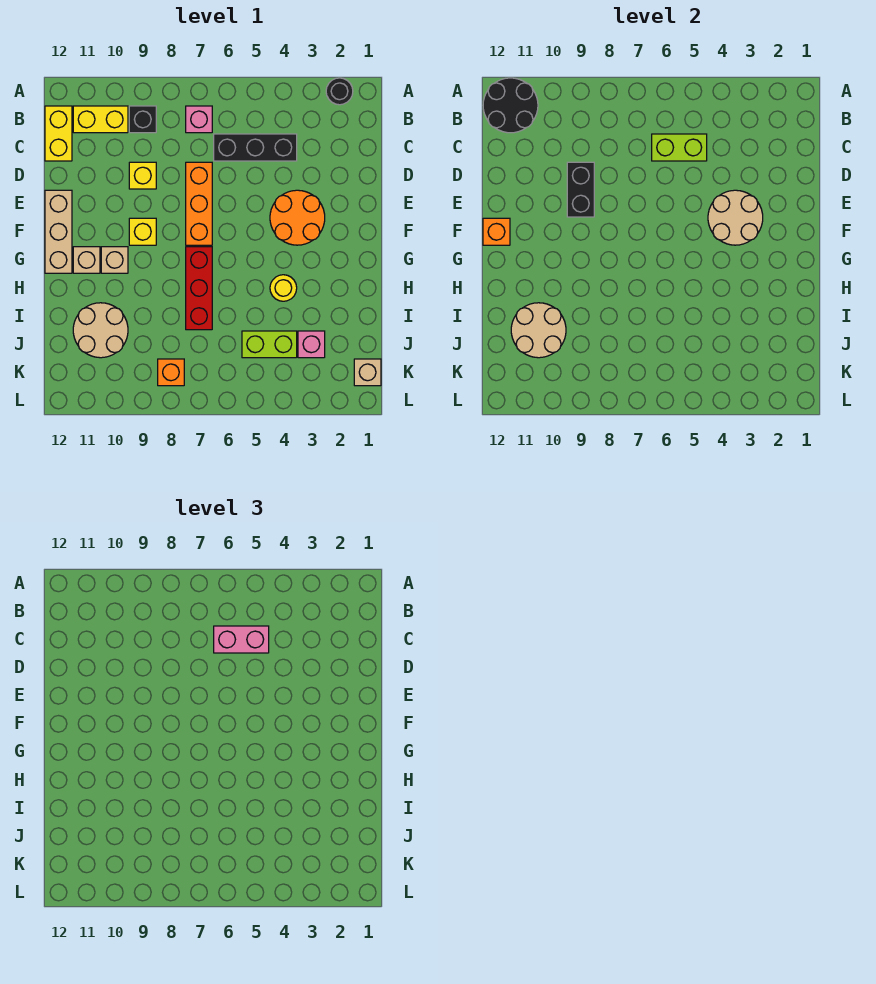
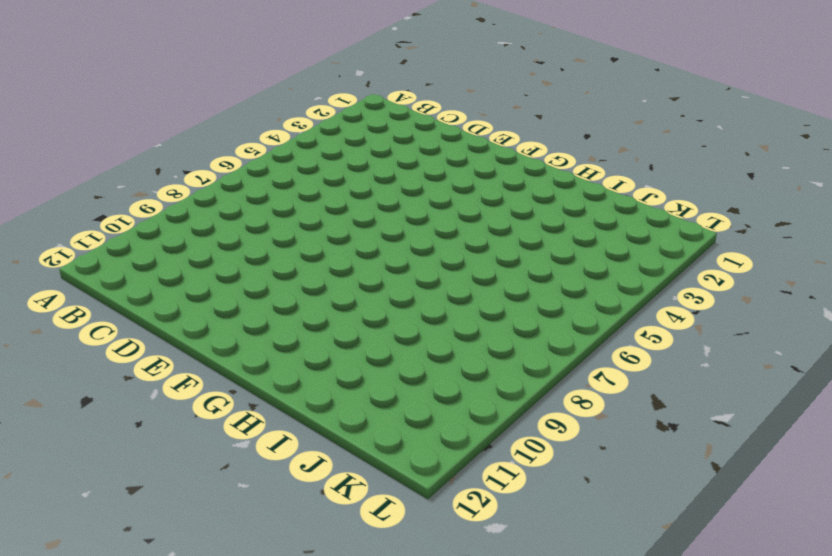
none -> black round brick A2 level 1
none -> pink brick B7 level 1
none -> black brick B9 level 1

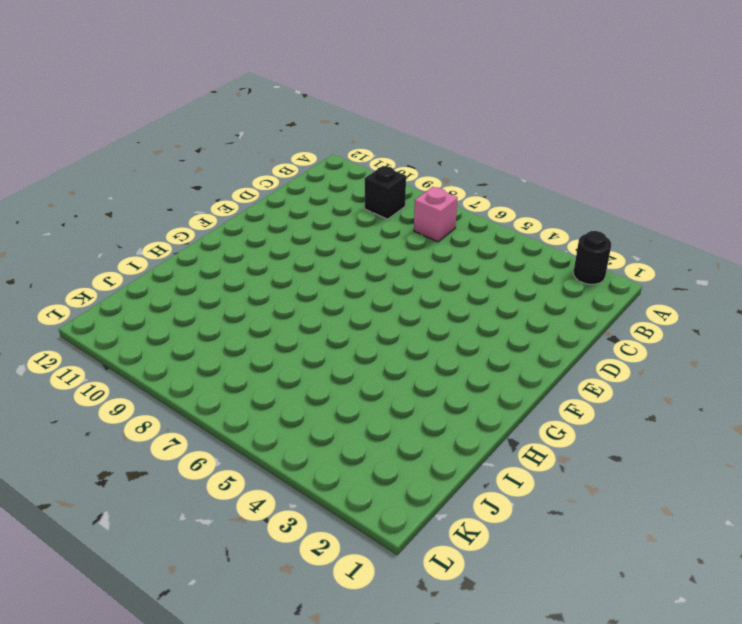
none -> yellow brick B10:B11 level 1
none -> yellow brick B12:C12 level 1
none -> black brick C4:C6 level 1

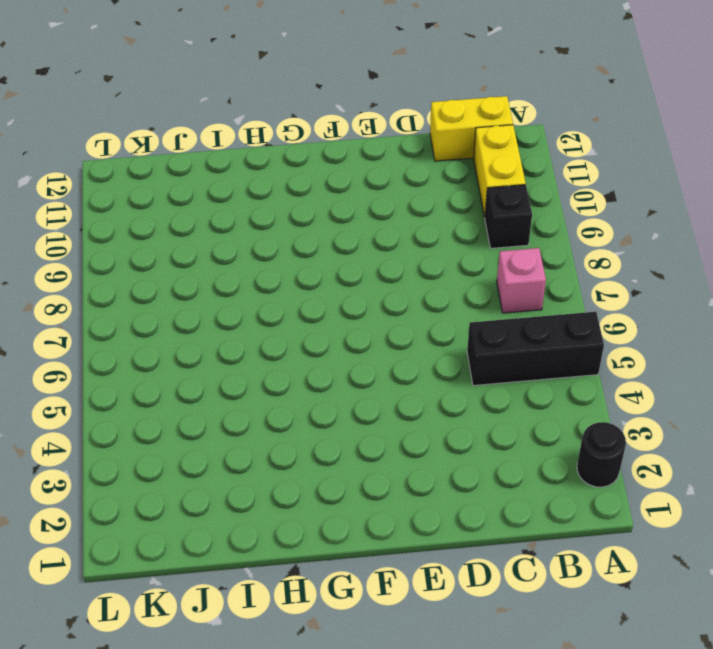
black brick A5:C5 level 1 -> black brick C4:C6 level 1
none -> orange brick D7:F7 level 1
none -> yellow brick D9 level 1
none -> orange round brick E3:F4 level 1

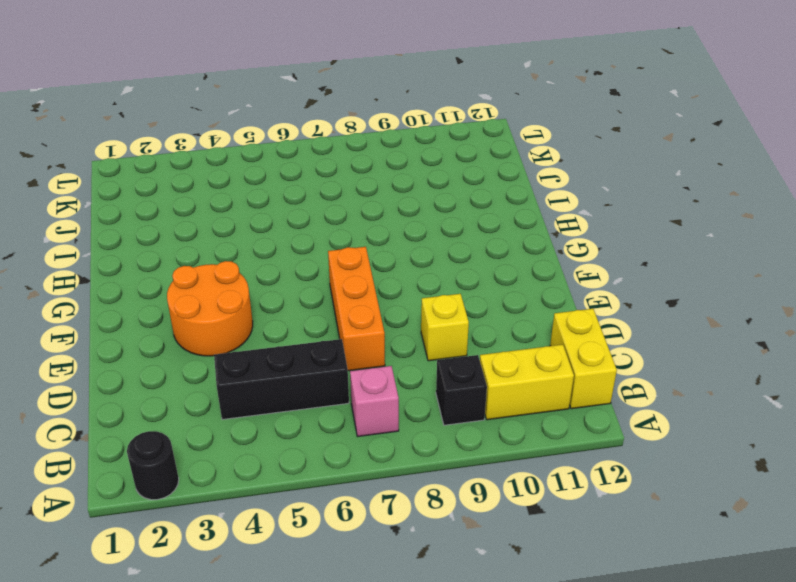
none -> tan brick E12:G12 level 1
none -> yellow brick F9 level 1
none -> red brick G7:I7 level 1

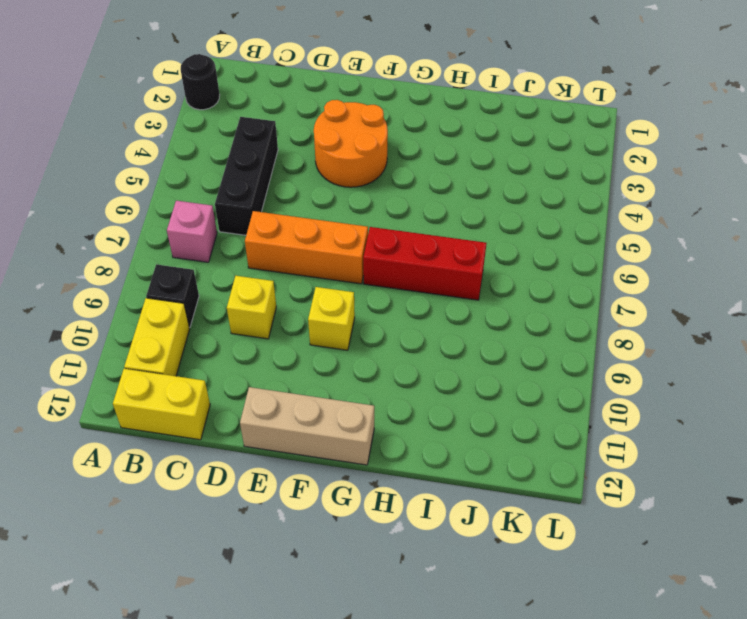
none -> tan brick G10 level 1
none -> tan brick G11 level 1
none -> yellow round brick H4 level 1

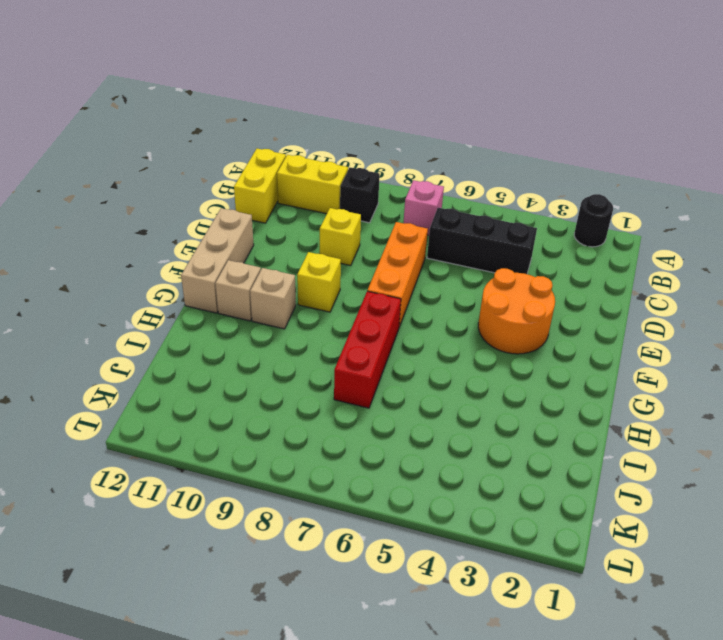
none -> yellow round brick H4 level 1
none -> tan round brick I10:J11 level 1
none -> pink brick J3 level 1

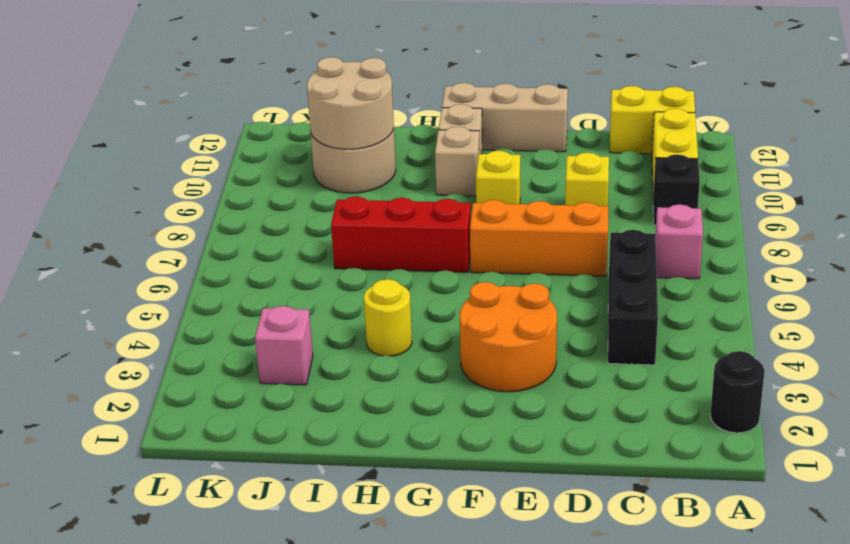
none -> lime brick J4:J5 level 1
none -> tan brick K1 level 1
none -> orange brick K8 level 1

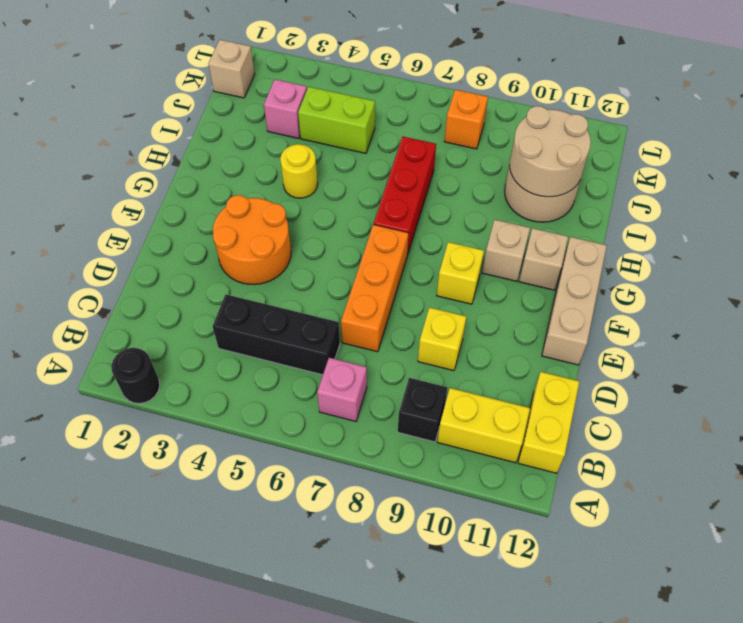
none -> black round brick A11:B12 level 2
none -> lime brick C5:C6 level 2
none -> black brick D9:E9 level 2

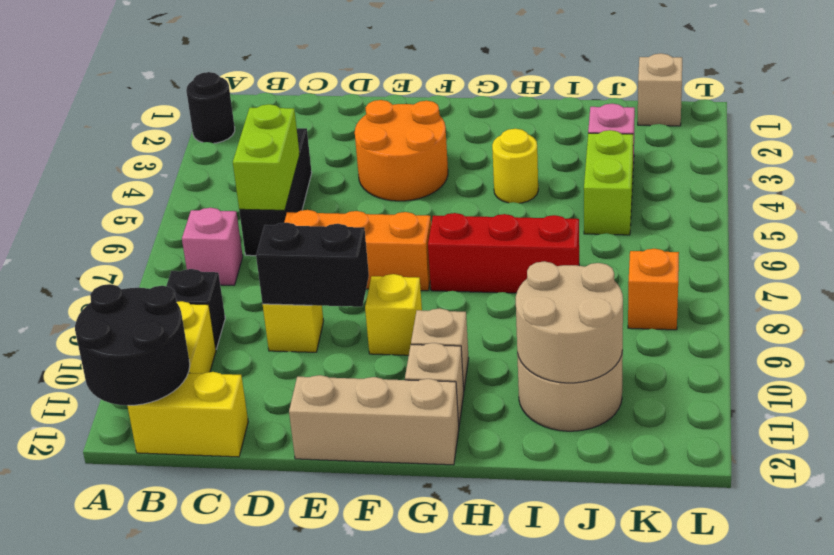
none -> tan round brick E3:F4 level 2
none -> orange brick F12 level 2
none -> pink brick C5:C6 level 3

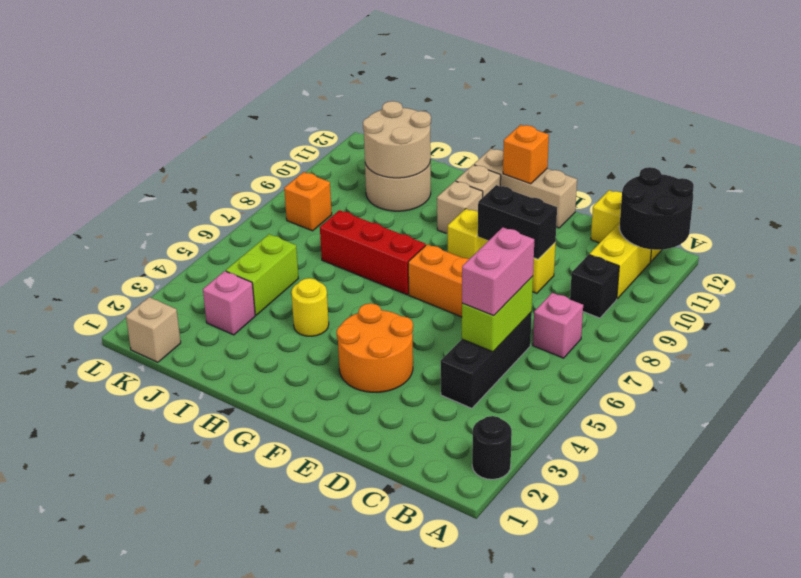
none -> tan round brick E3:F4 level 2

